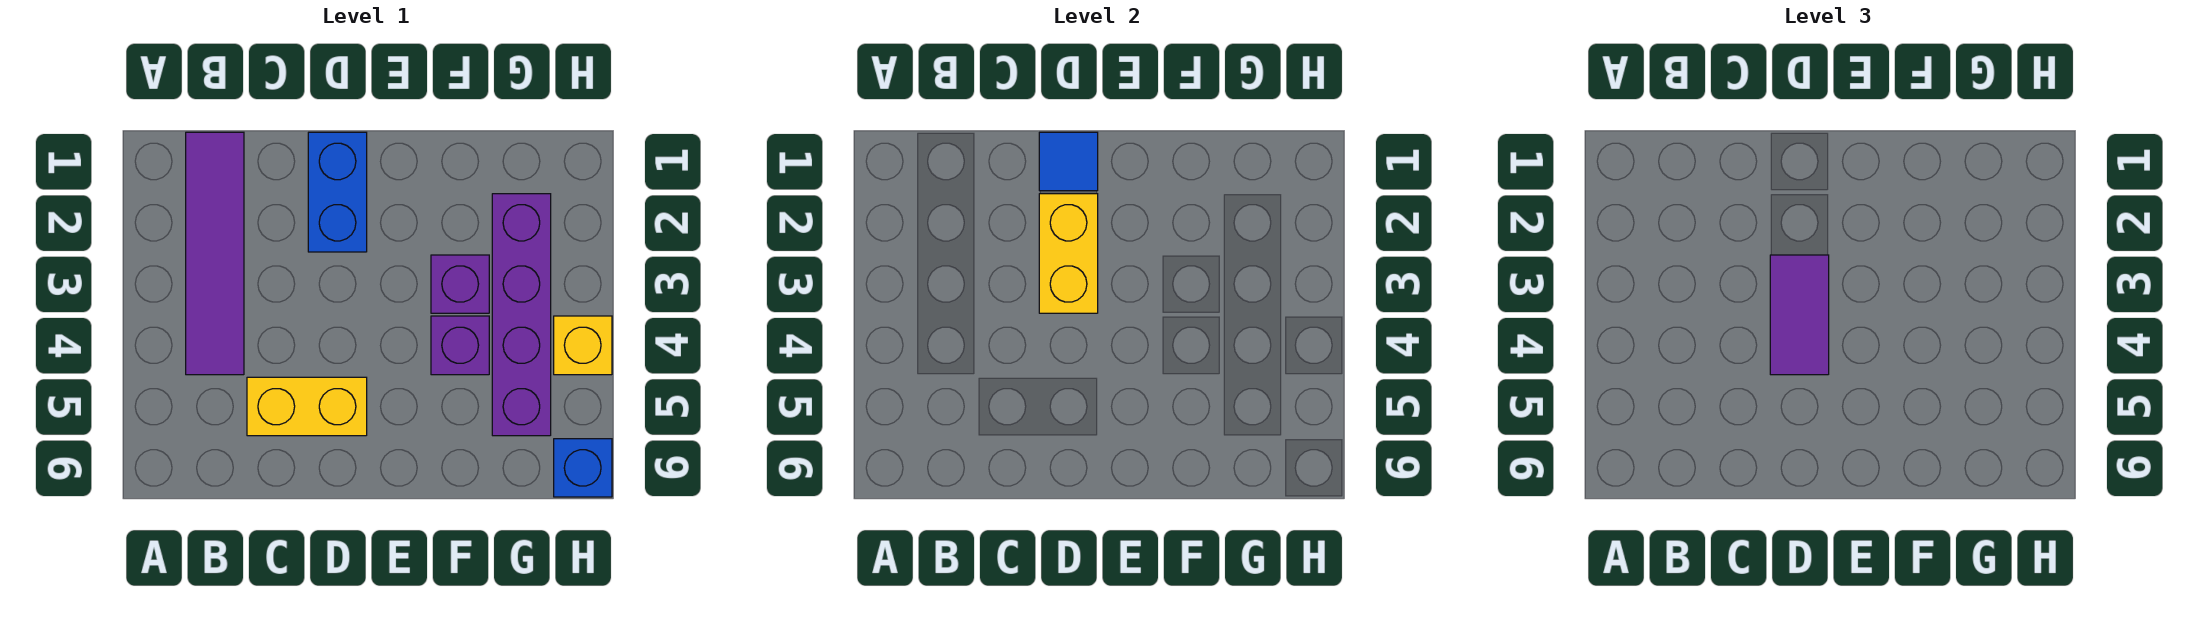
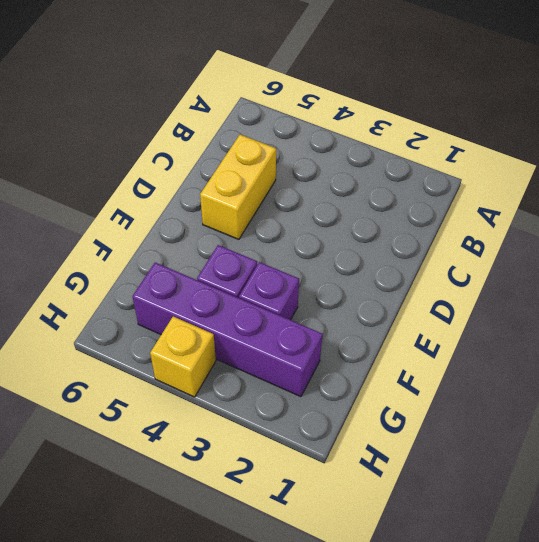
none -> purple tile B1:B4 level 1
none -> blue brick D1:D2 level 1

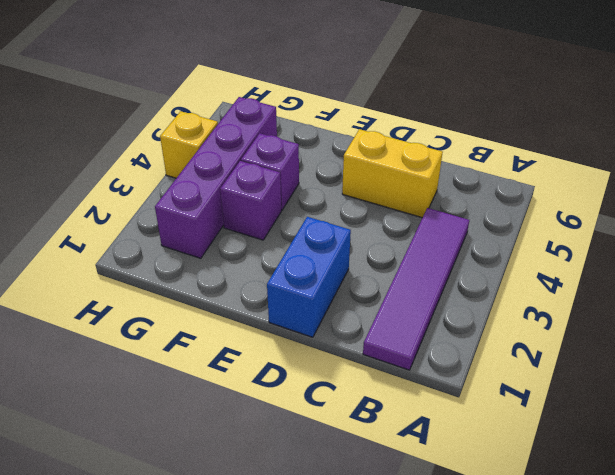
none -> blue brick H6 level 1
none -> blue tile D1 level 2

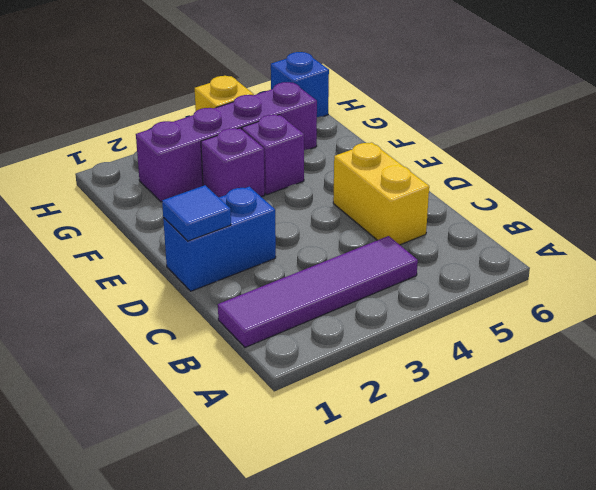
none -> yellow brick D2:D3 level 2
none -> purple tile D3:D4 level 3

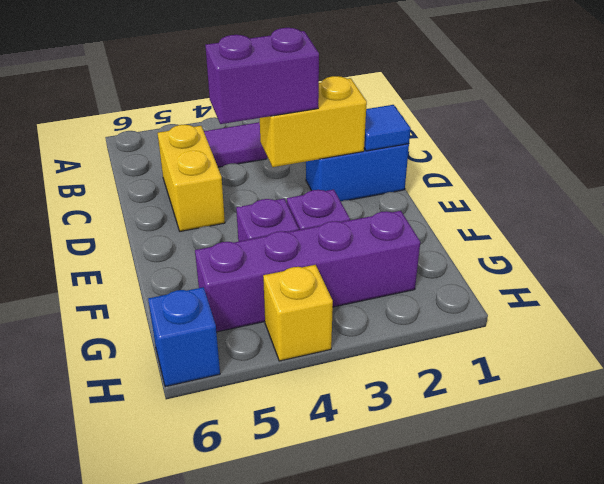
purple brick D3:D4 level 3 -> purple tile D3:D4 level 3

